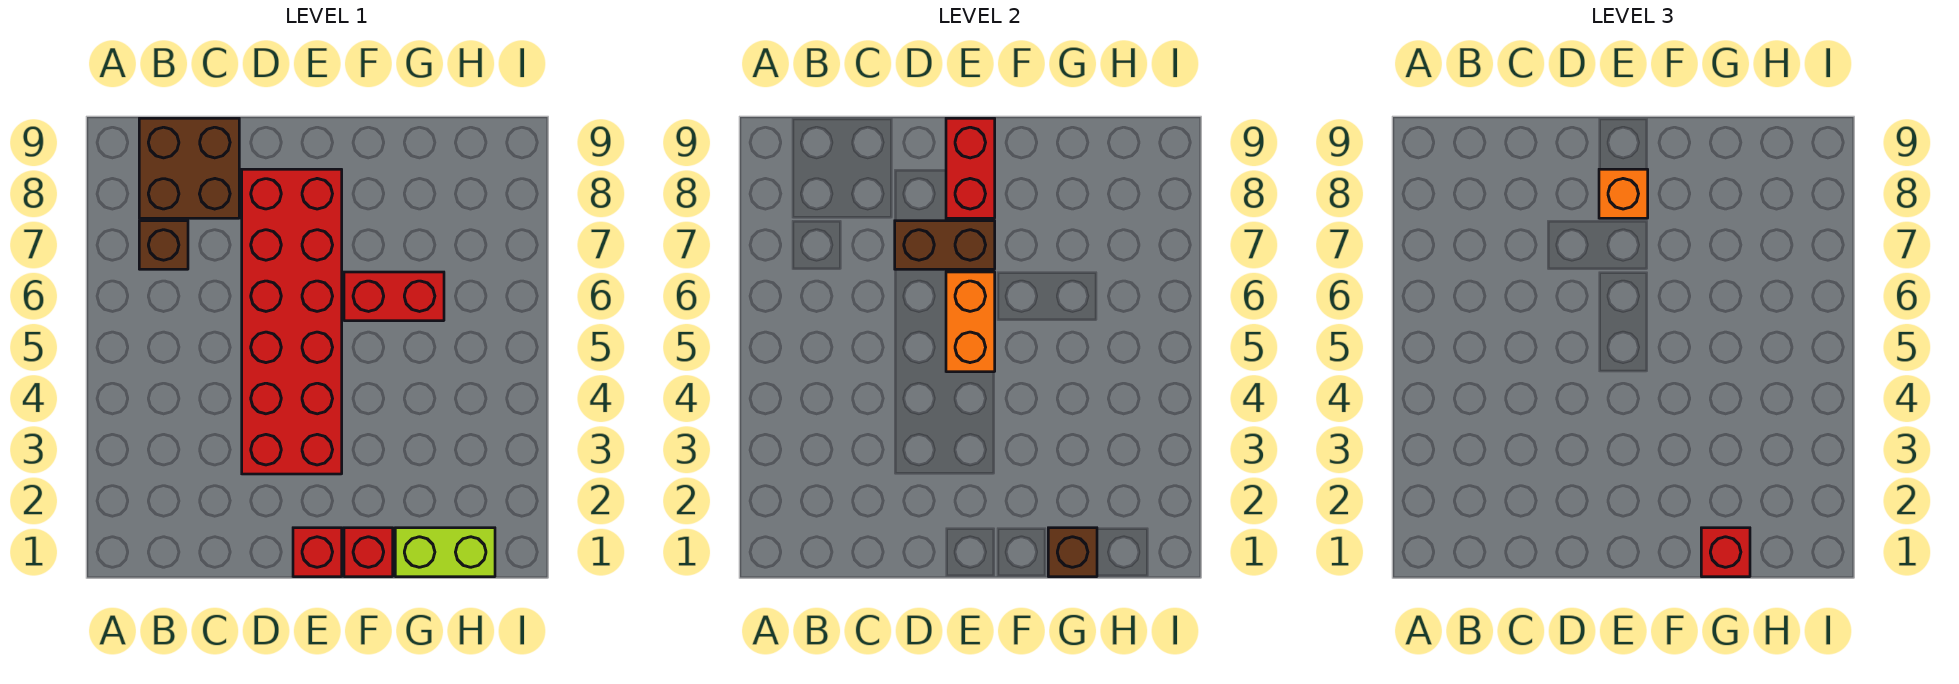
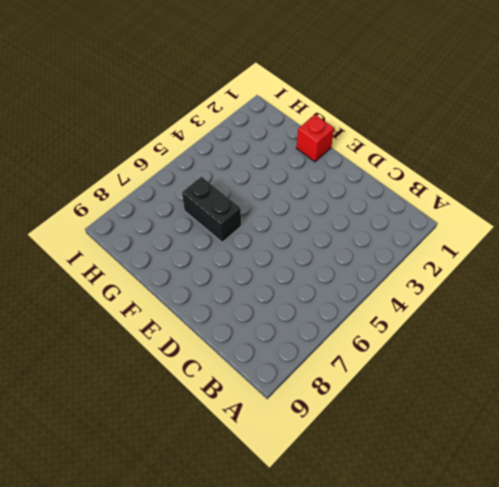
black brick F6:G6 level 1 -> red brick F6:G6 level 1
none -> brown brick B7 level 1
none -> brown brick B8:C9 level 1
none -> red brick D3:E8 level 1

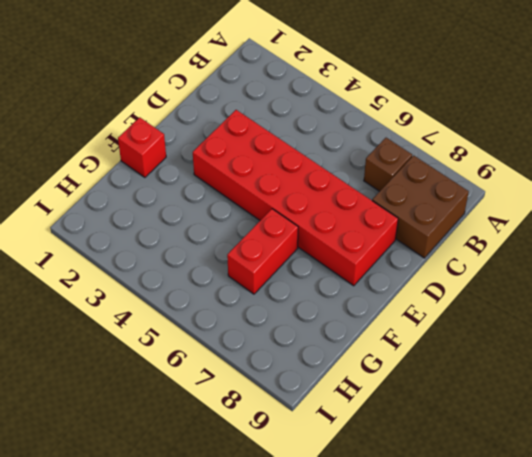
none -> red brick E1 level 1
none -> lime brick G1:H1 level 1
none -> brown brick D7:E7 level 2

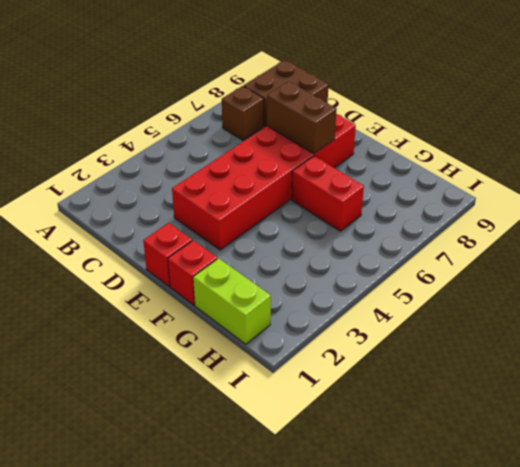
none -> orange brick E5:E6 level 2
none -> red brick E8:E9 level 2
none -> brown brick G1 level 2

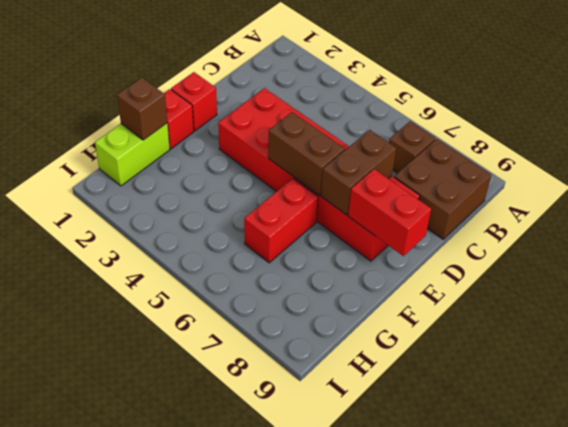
brown brick E5:E6 level 2 -> orange brick E5:E6 level 2
none -> orange brick E8 level 3
none -> red brick G1 level 3

